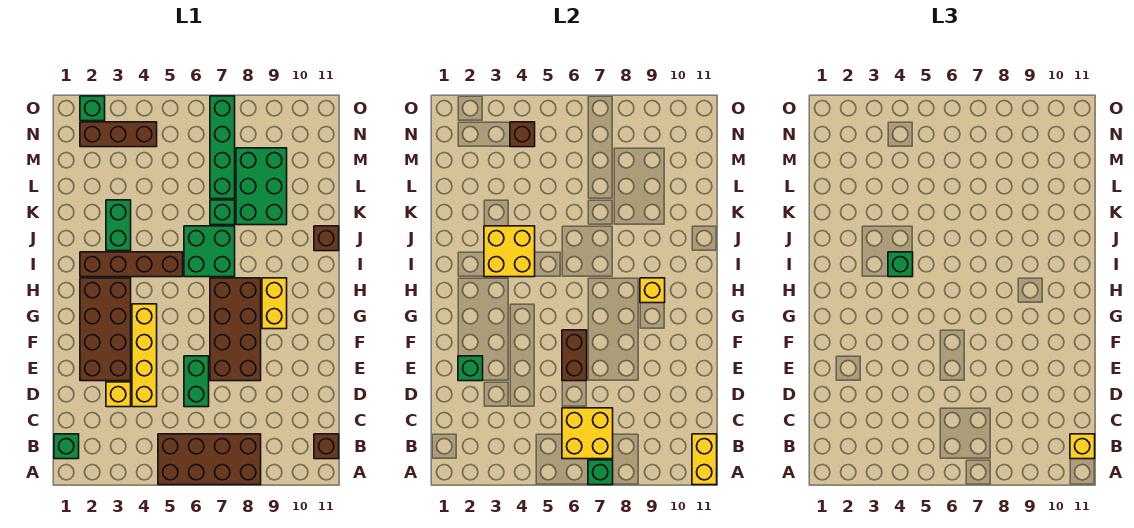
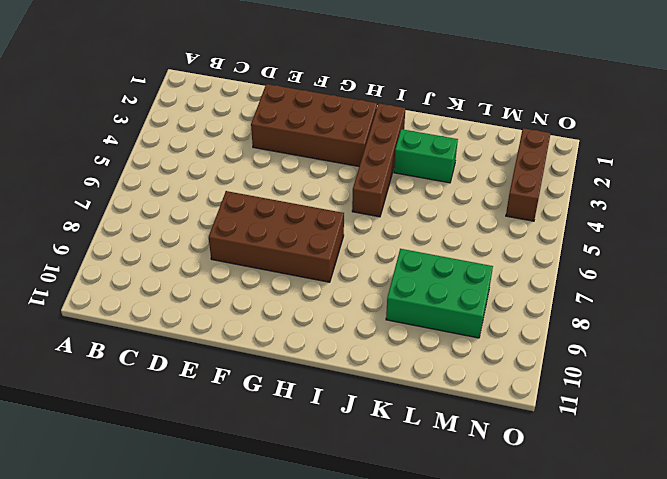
none -> brown brick A5:B8 level 1
none -> green brick B1 level 1
none -> brown brick B11 level 1

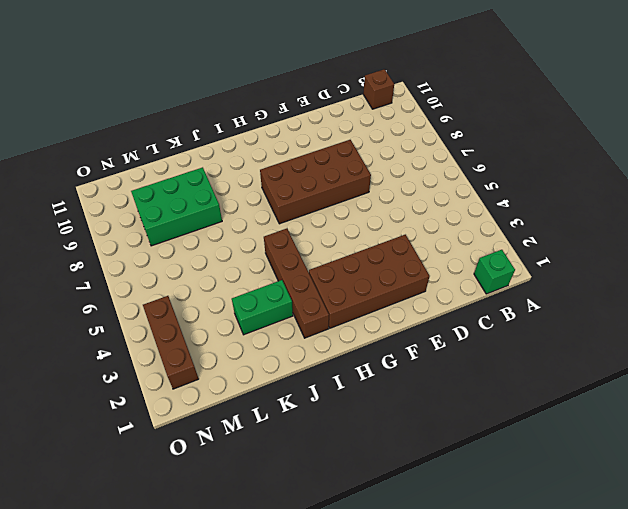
none -> brown brick A5:B8 level 1
none -> yellow brick D3 level 1
none -> yellow brick D4:G4 level 1

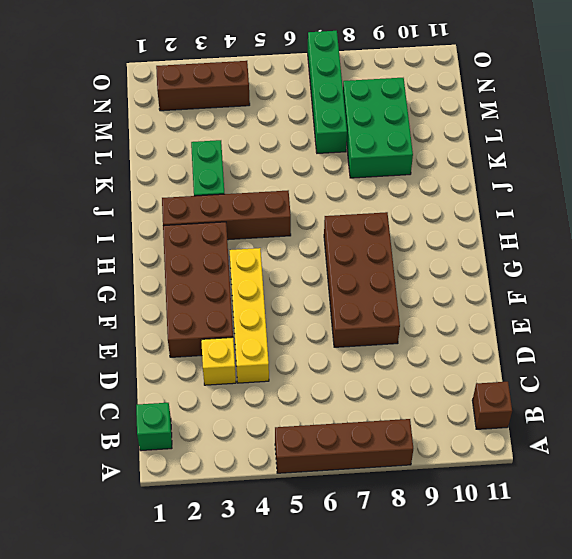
brown brick A5:A8 level 1 -> brown brick A5:B8 level 1
none -> green brick D6:E6 level 1
none -> yellow brick G9:H9 level 1
none -> green brick I6:J7 level 1

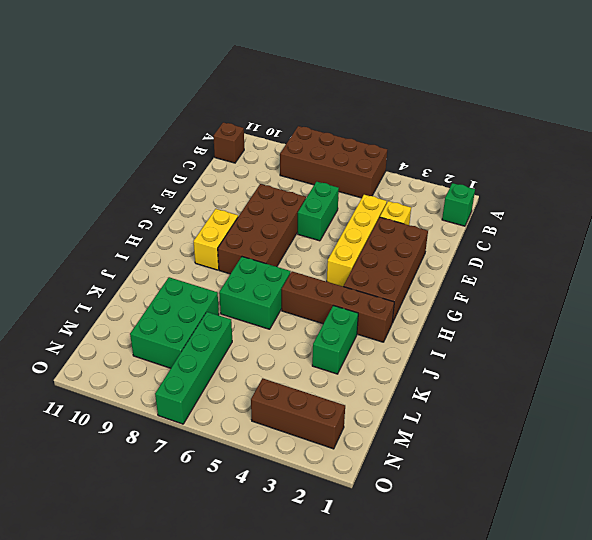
none -> brown brick J11 level 1
none -> green brick K7 level 1
none -> green brick O2 level 1

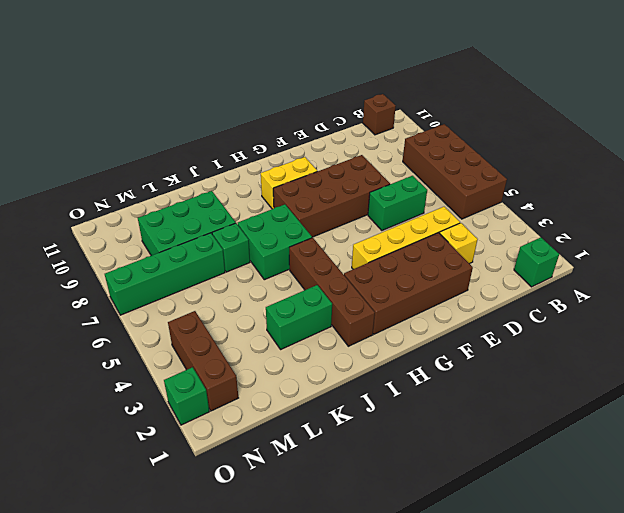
none -> brown brick J11 level 1
none -> green brick A7 level 2
none -> yellow brick A11:B11 level 2

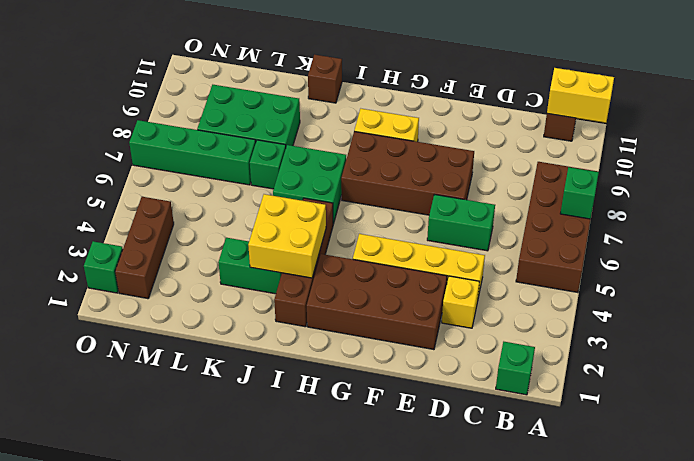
none -> yellow brick B6:C7 level 2
none -> green brick E2 level 2
none -> brown brick E6:F6 level 2

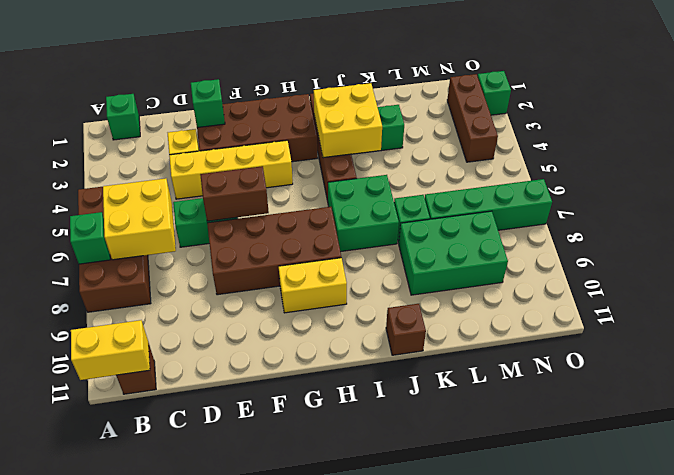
none -> yellow brick H9 level 2
none -> brown brick N4 level 2
none -> yellow brick B11 level 3

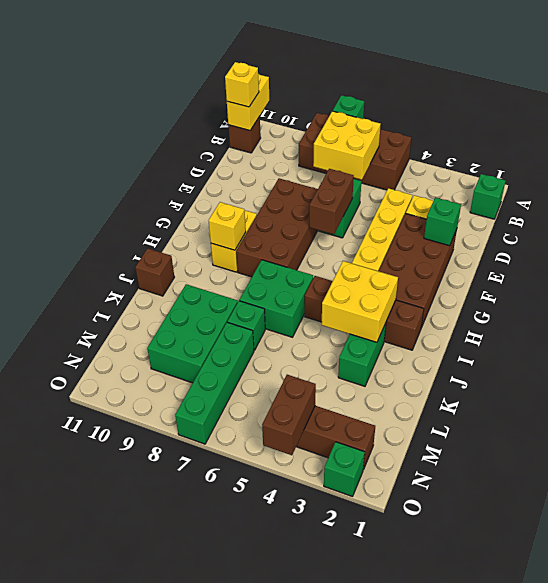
brown brick N4:O4 level 2 -> brown brick N4 level 2
none -> green brick I4 level 3

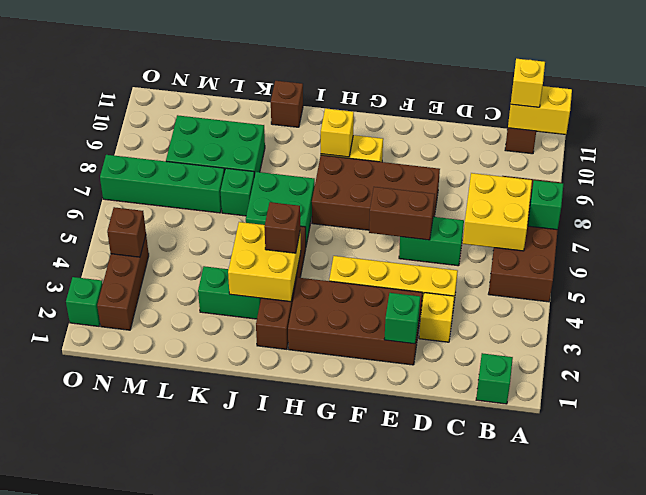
brown brick I4 level 3 -> green brick I4 level 3

